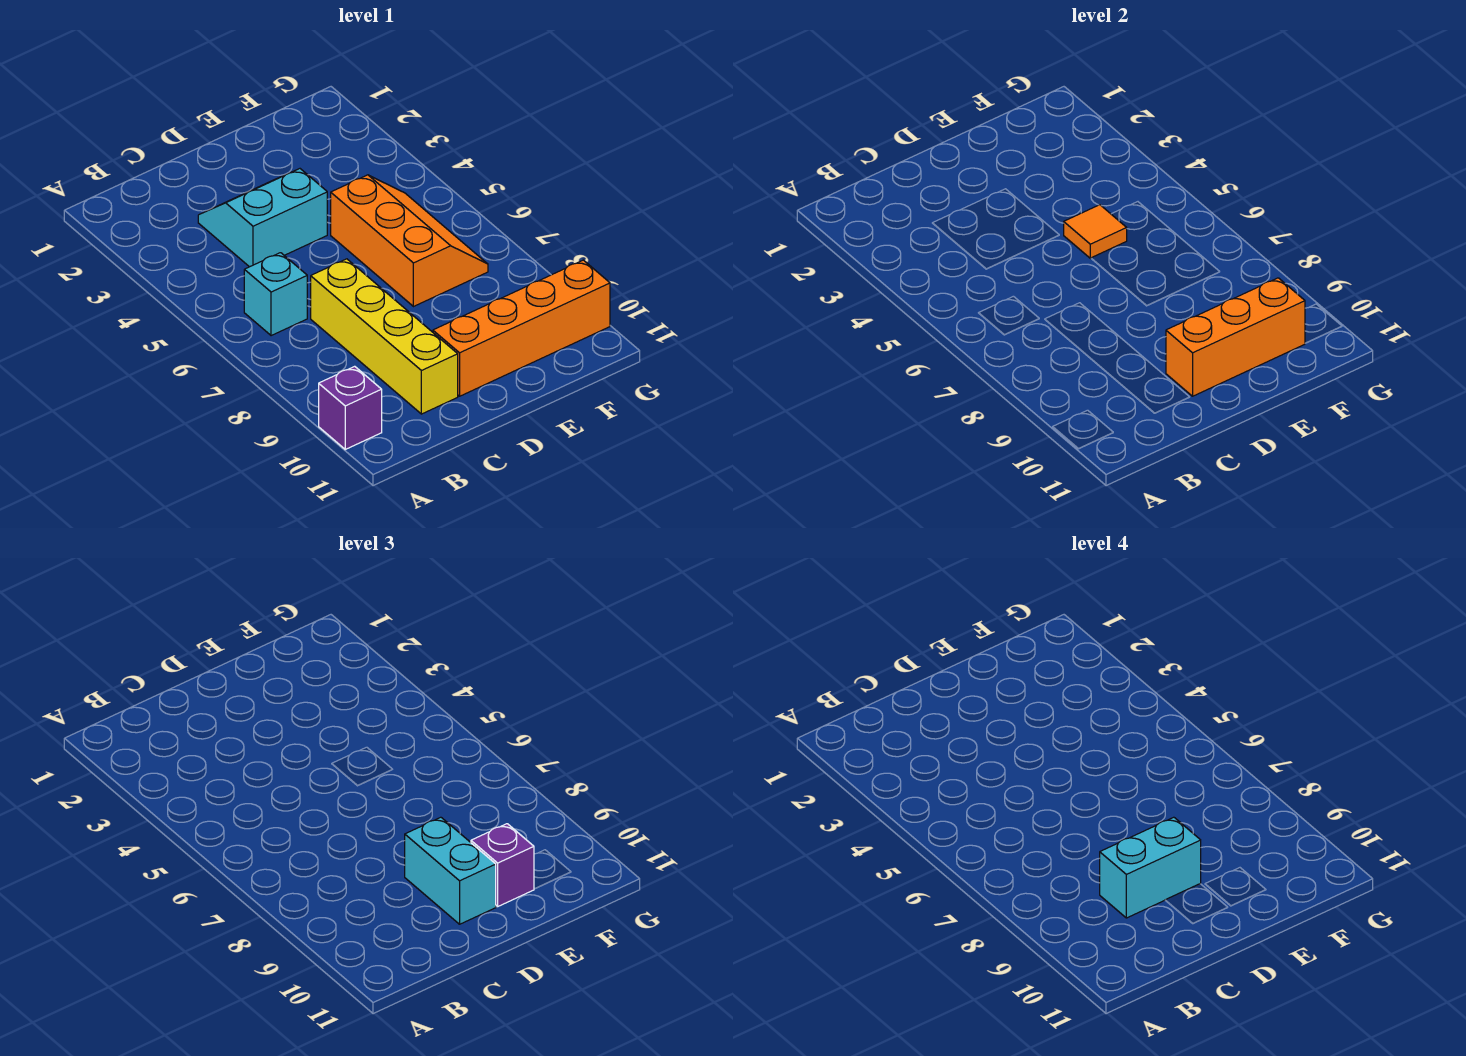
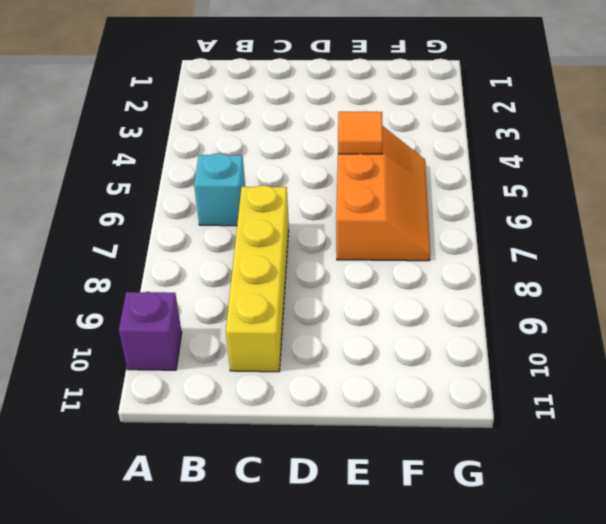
none -> cyan slope C3:D4 level 1 top 4
none -> orange brick D10:G10 level 1

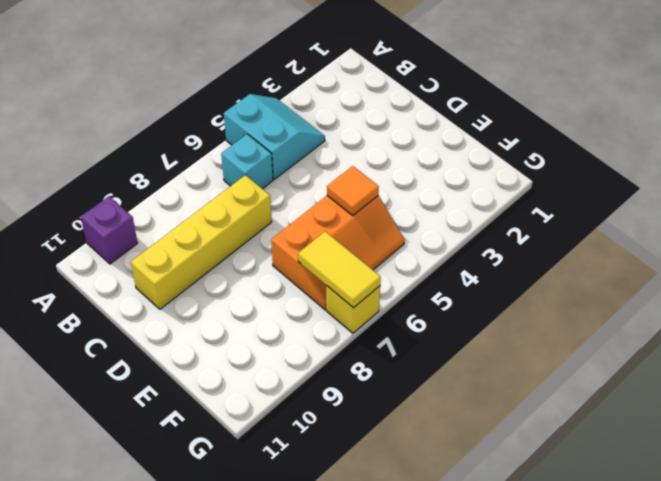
cyan slope A4:B5 level 1 top 5 -> cyan slope C3:D4 level 1 top 4
yellow tile F7:G7 level 2 -> none
yellow brick G7 level 1 -> none
none -> orange brick D10:G10 level 1
none -> orange brick D10:F10 level 2

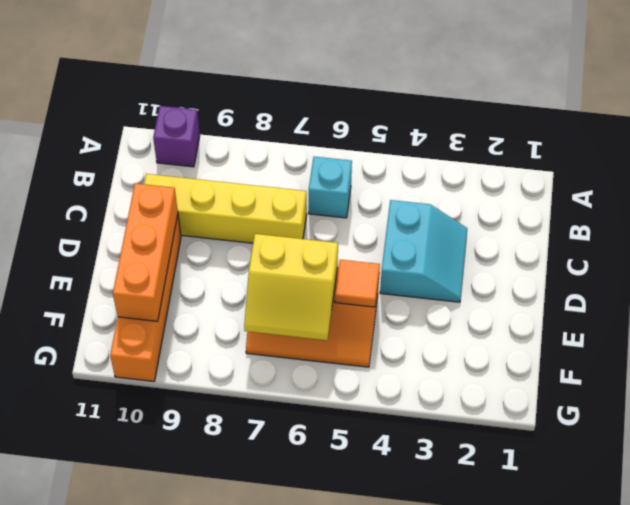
yellow slope E6:F7 level 2 top E -> none
none -> cyan brick D9:D10 level 3
none -> purple brick E10 level 3

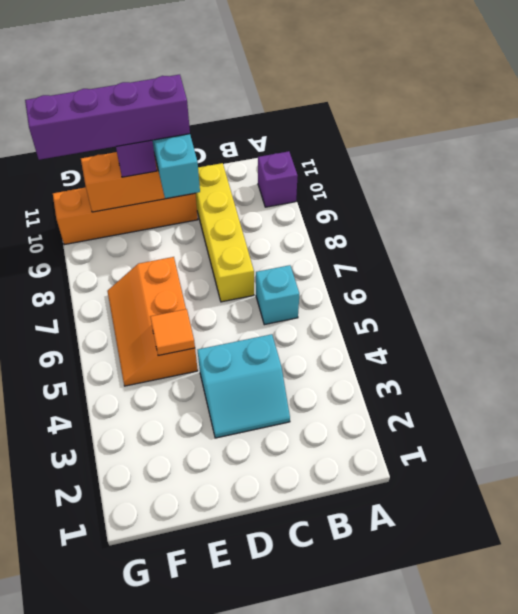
purple brick D10:G10 level 4 -> none
none -> cyan brick C9:D9 level 4

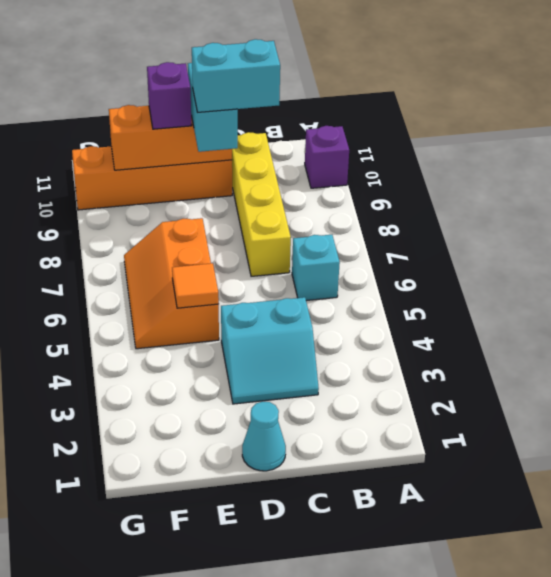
cyan cone D1 level 1 -> none

